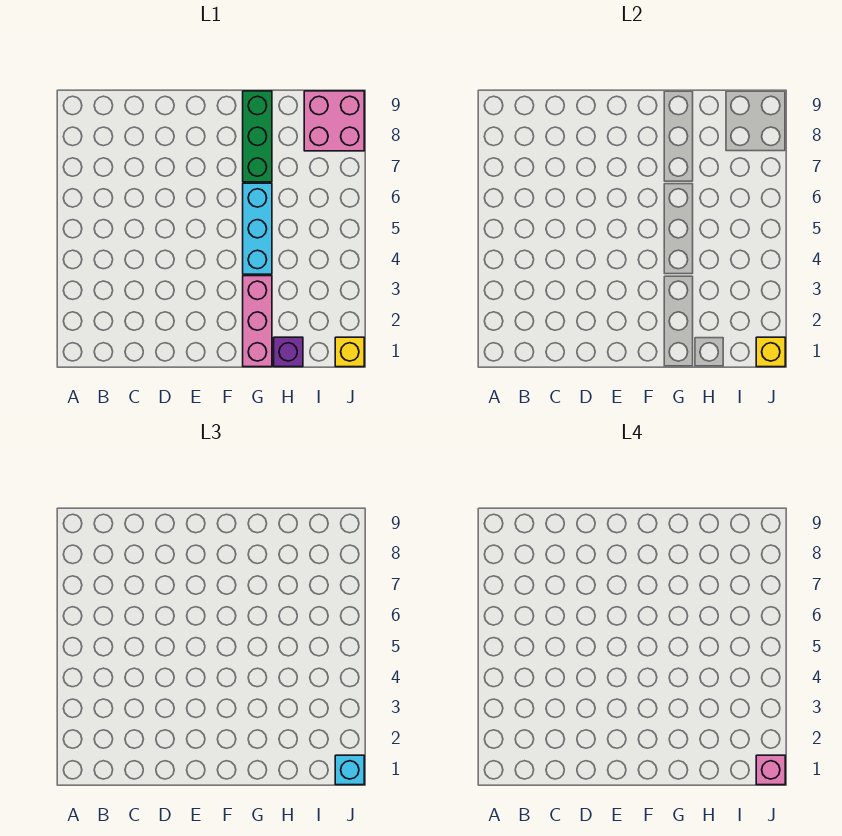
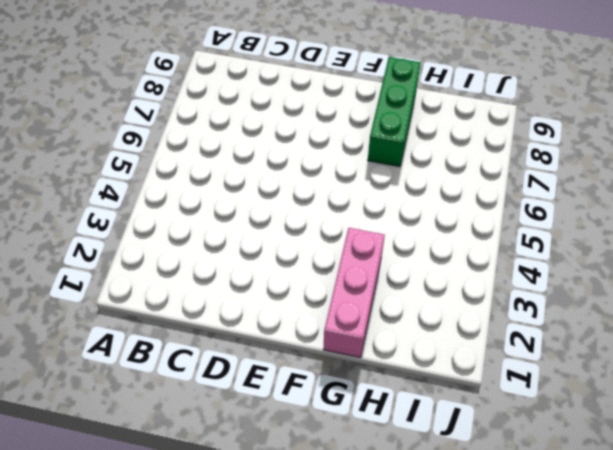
none -> cyan brick G4:G6 level 1
none -> purple brick H1 level 1

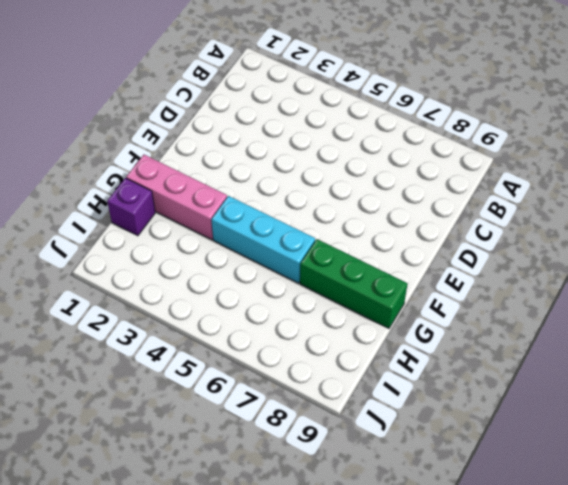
none -> pink brick I8:J9 level 1
none -> yellow brick J1 level 1

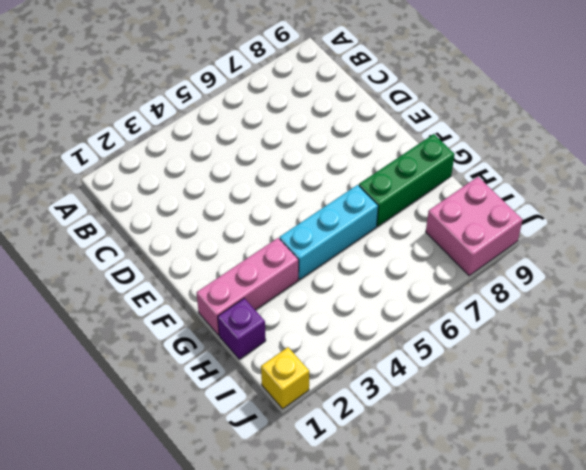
none -> yellow brick J1 level 2
none -> cyan brick J1 level 3

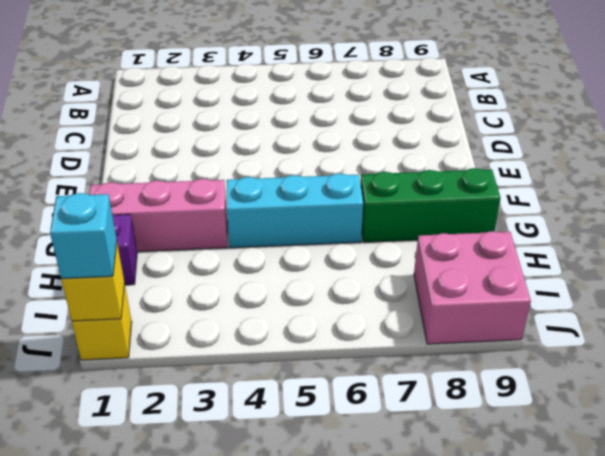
none -> pink brick J1 level 4

